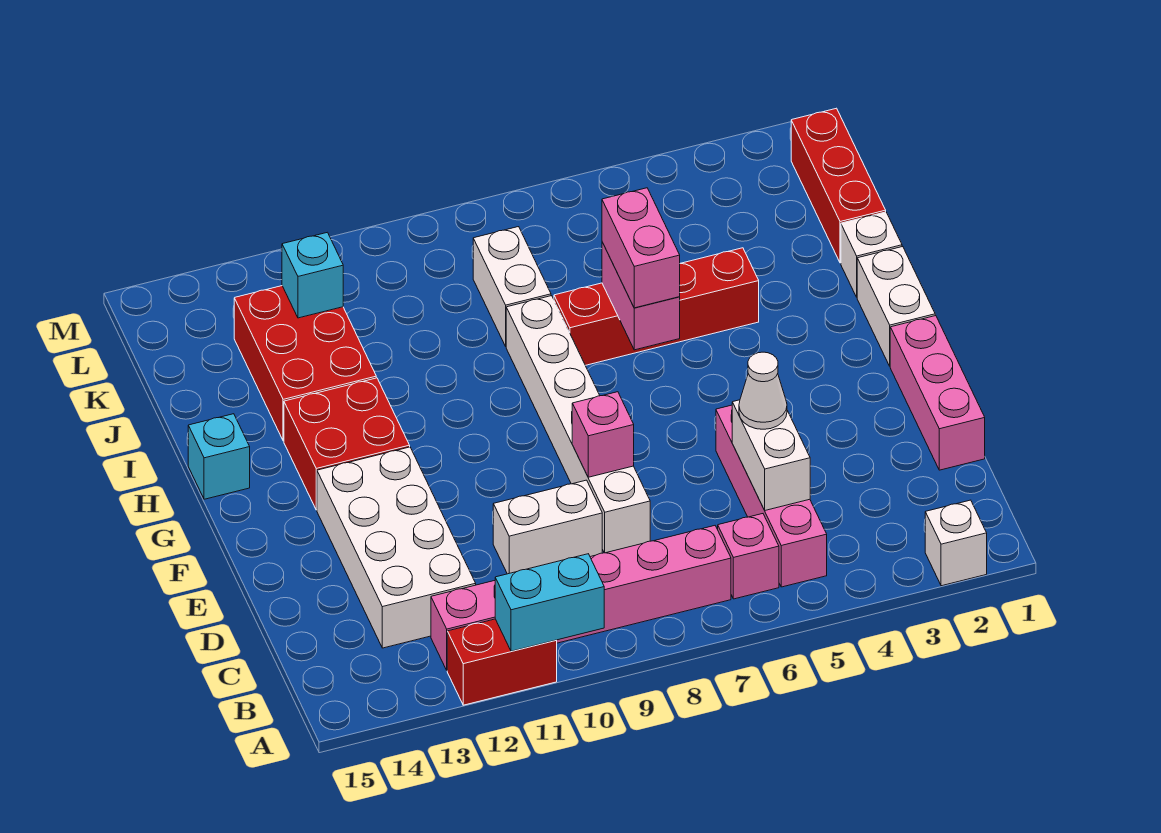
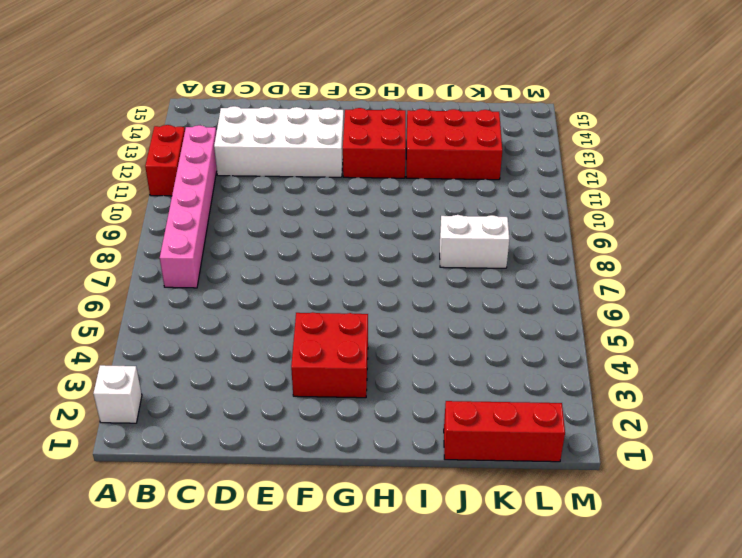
red brick F3:G4 level 1 -> none
none -> pink brick B5:E5 level 1
none -> pink brick B6 level 1
none -> pink brick D1:F1 level 1

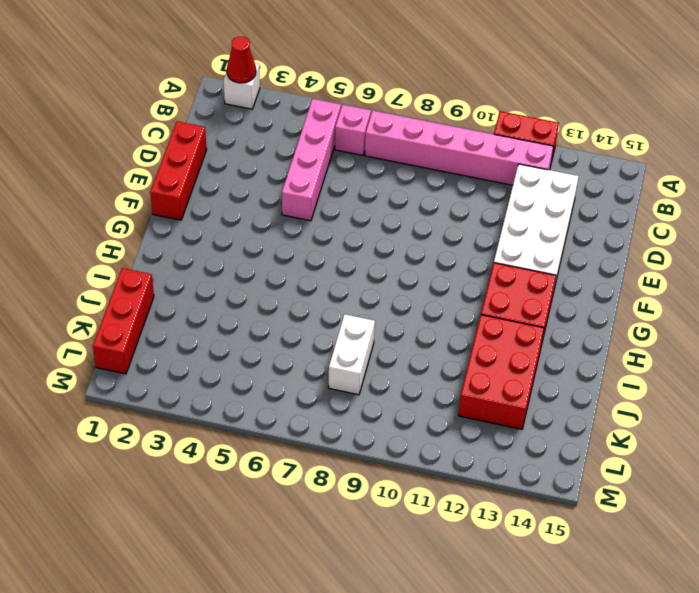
red cone A2 level 2 -> none
red brick D1:F1 level 1 -> pink brick D1:F1 level 1
none -> white brick D8:I8 level 1
none -> white brick D9:D10 level 1
none -> white brick G1:H1 level 1

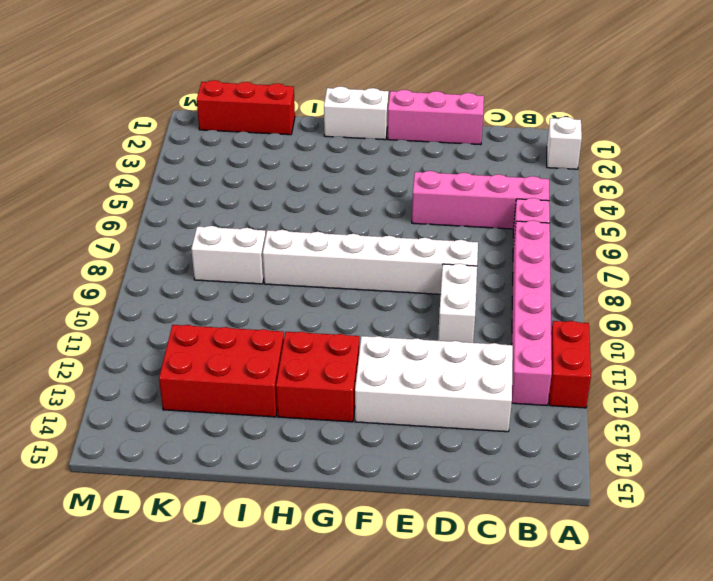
none -> cyan brick H15 level 1
none -> white brick I1 level 1
none -> red brick I4:I7 level 1

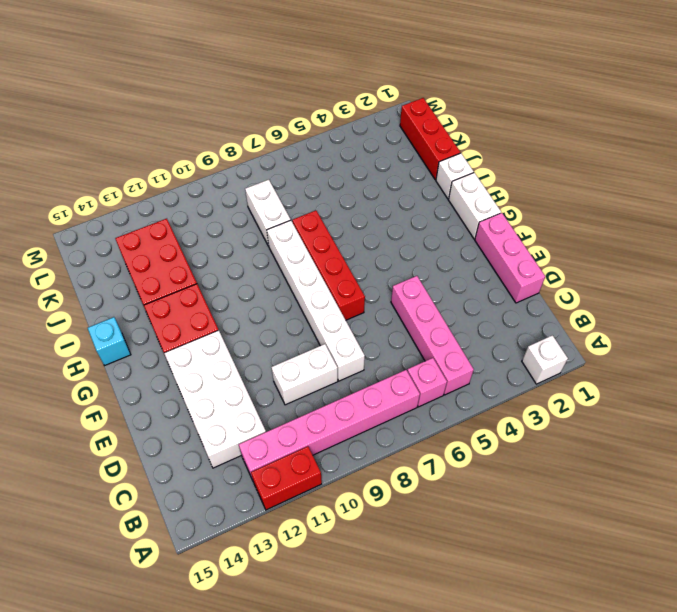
red brick F7:I7 level 1 -> red brick I4:I7 level 1
none -> cyan brick A10:A11 level 2
none -> white brick C5:D5 level 2
none -> pink brick E8 level 2

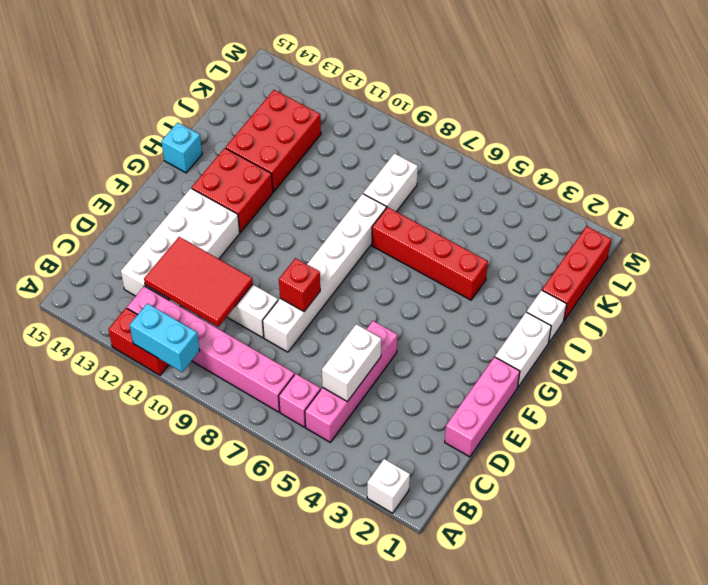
red tile C10:D12 level 2 -> none
red brick E8 level 2 -> pink brick E8 level 2
none -> pink brick H6:I6 level 2
none -> cyan brick K12 level 2
none -> white cone D5 level 3

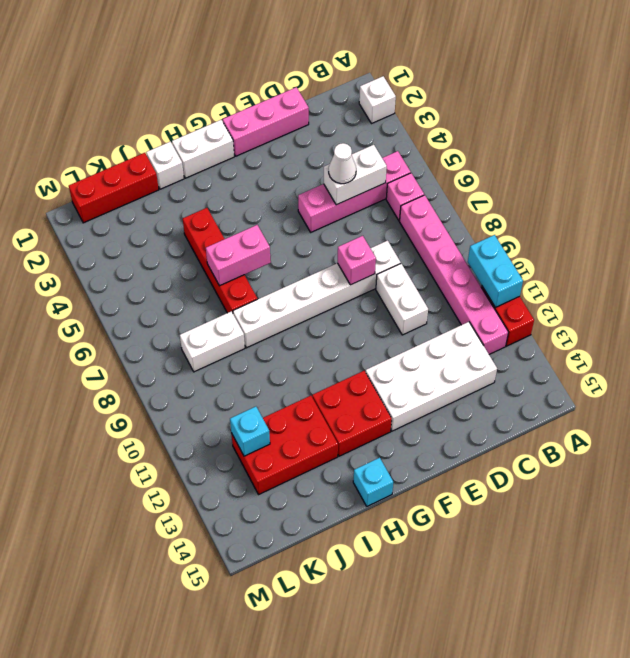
none -> pink brick H6:I6 level 3

